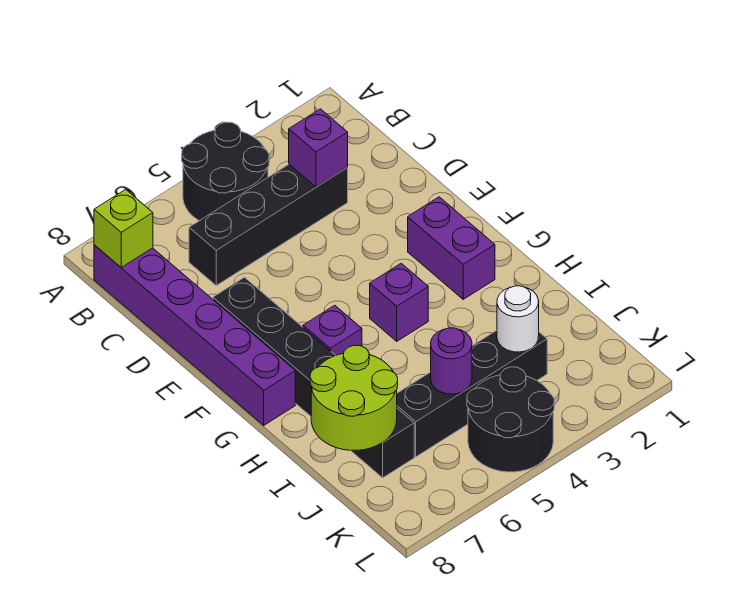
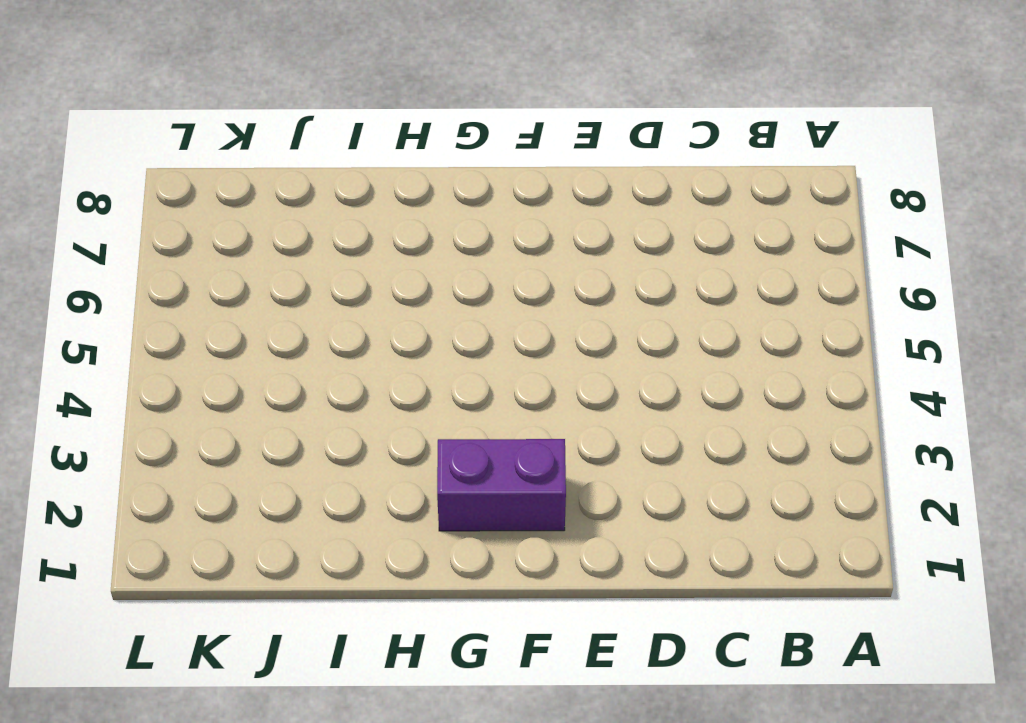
none -> black round brick A4:B5 level 1
none -> purple brick B8:G8 level 1
none -> black brick C3:C6 level 1

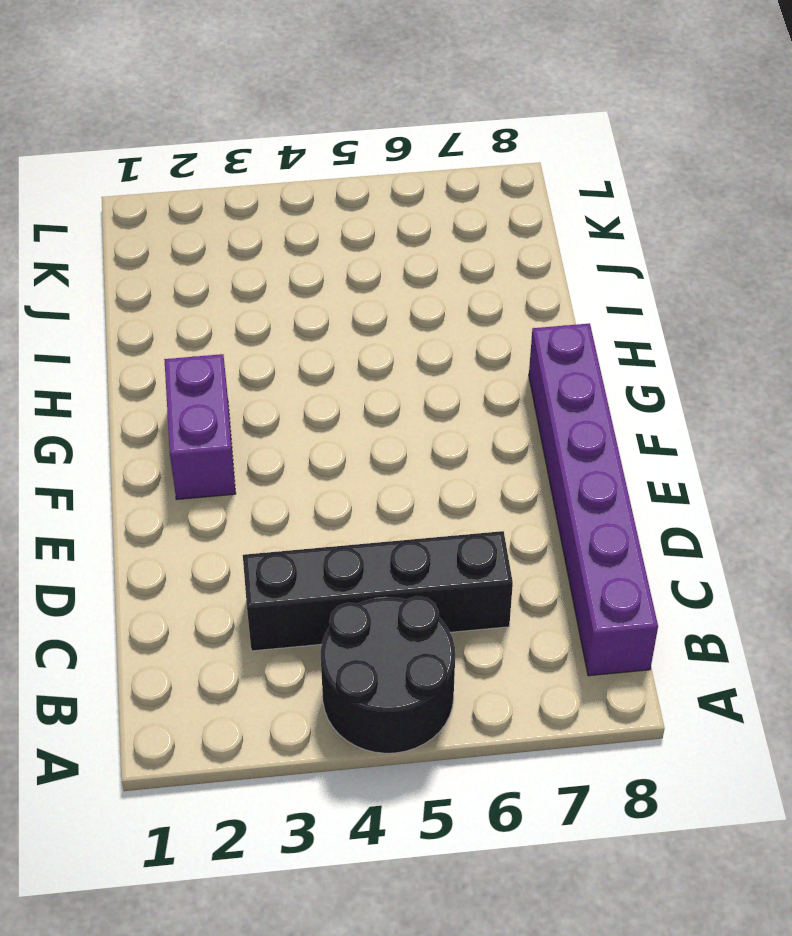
none -> black brick E7:J7 level 1
none -> purple brick G4 level 1
none -> purple brick G6 level 1

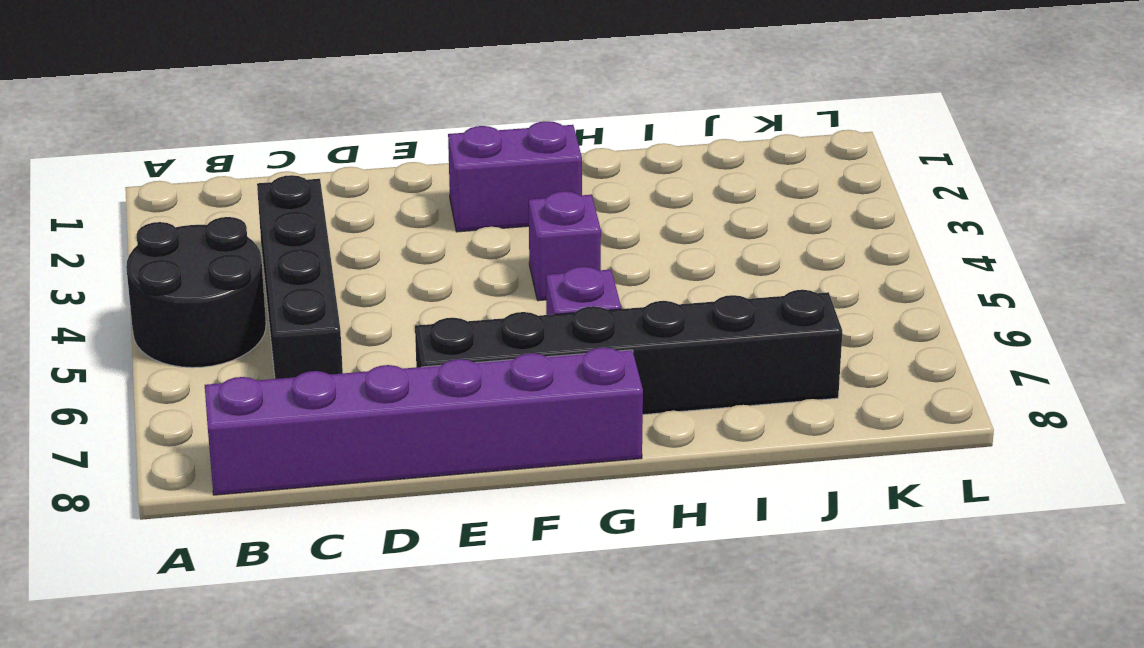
none -> black brick J3:J6 level 1
none -> black round brick K4:L5 level 1
none -> lime brick B8 level 2

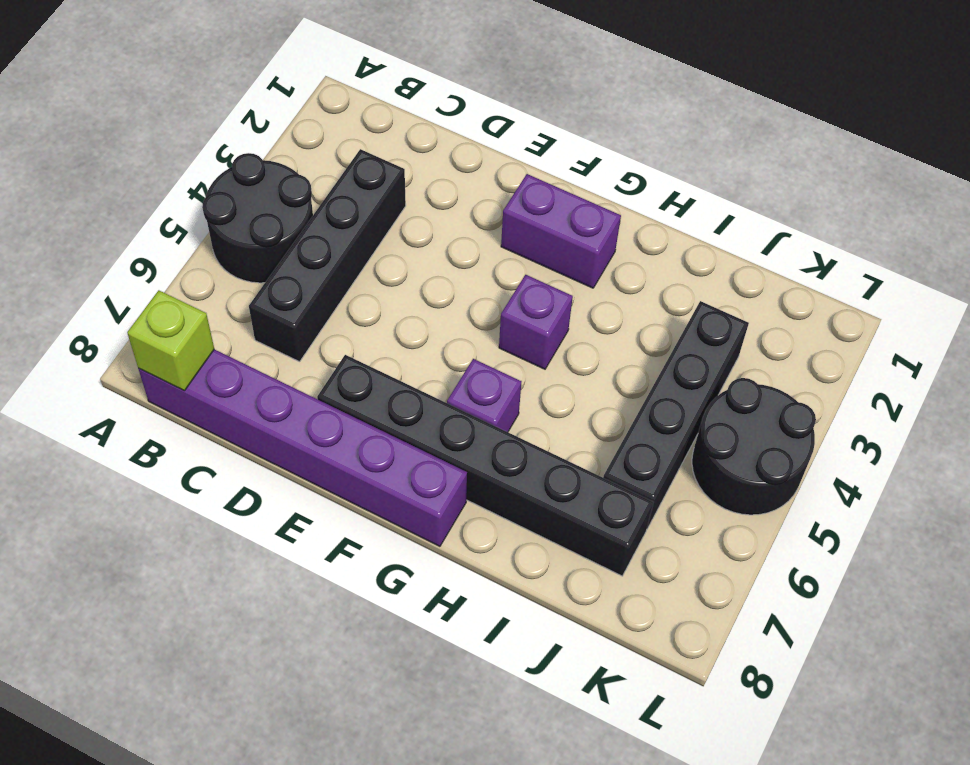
none -> purple brick C3 level 2
none -> lime round brick I7:J8 level 2
none -> white round brick J3 level 2

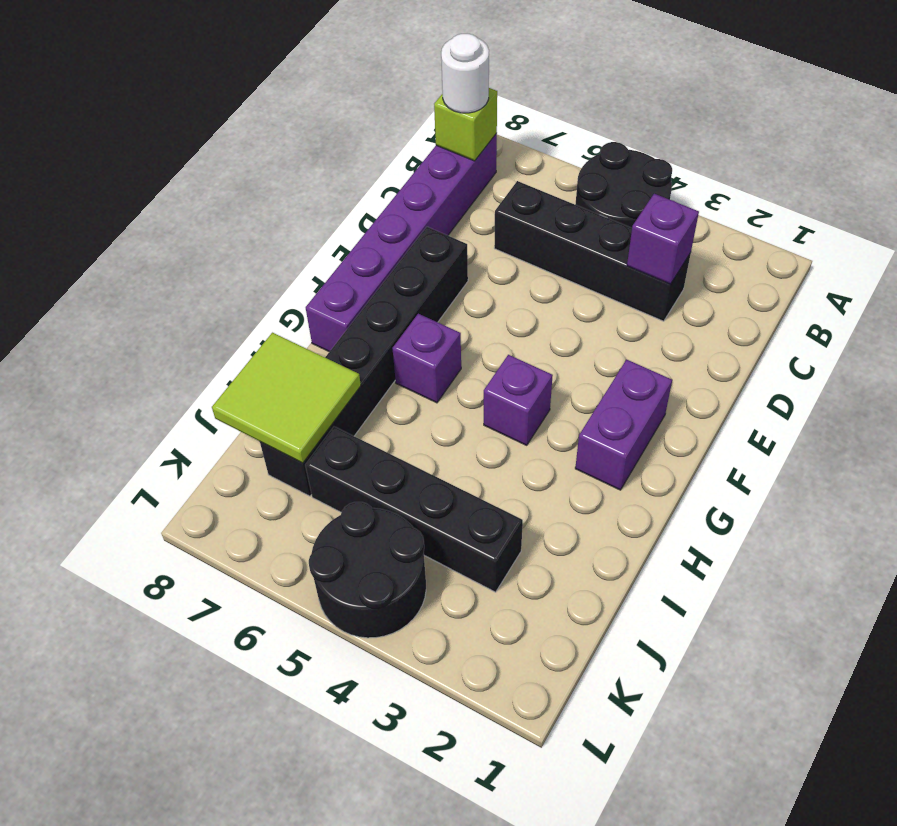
white round brick B8 level 3 -> white round brick J3 level 2
lime tile I7:J8 level 2 -> lime round brick I7:J8 level 2
none -> purple round brick J5 level 2

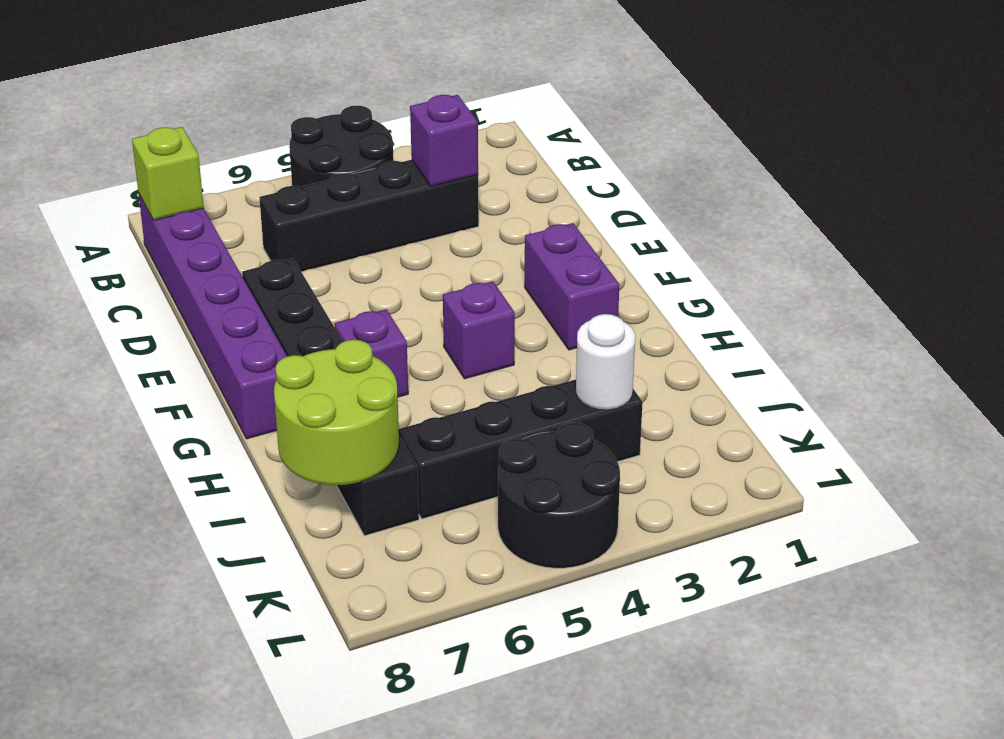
none -> purple round brick J5 level 2

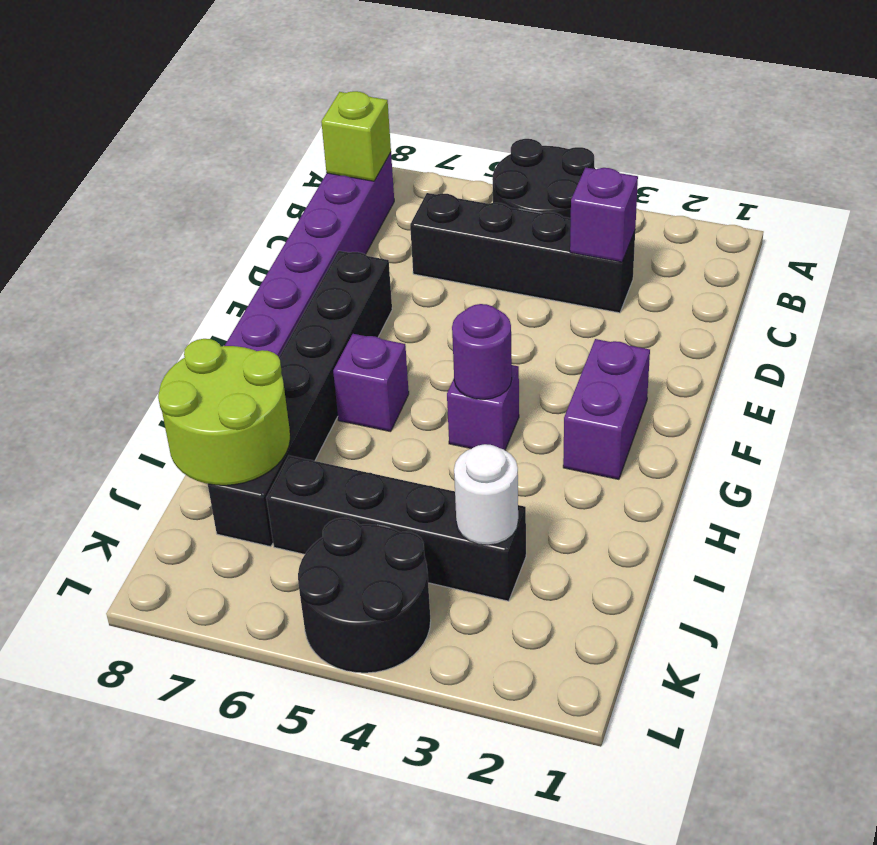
purple round brick G4 level 2 -> purple round brick J5 level 2

